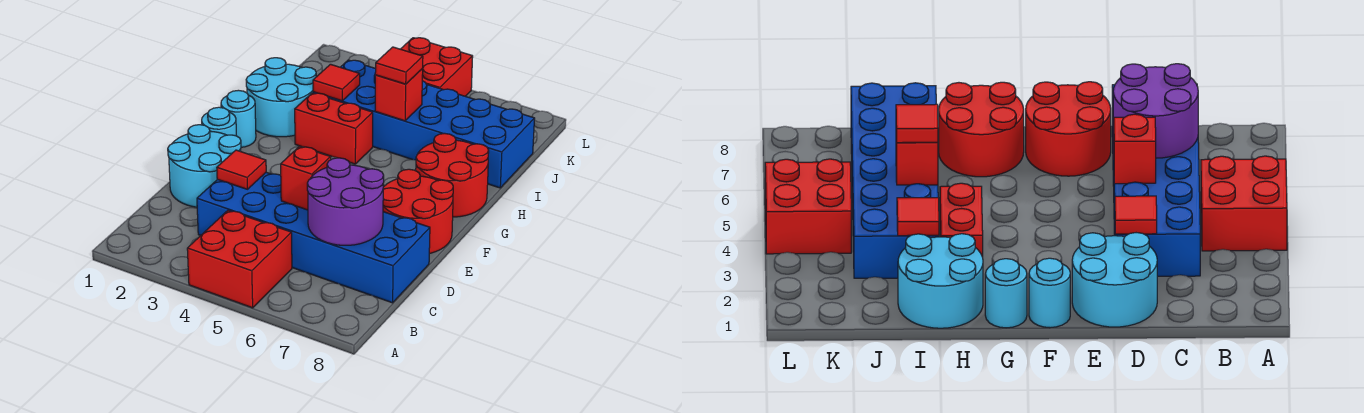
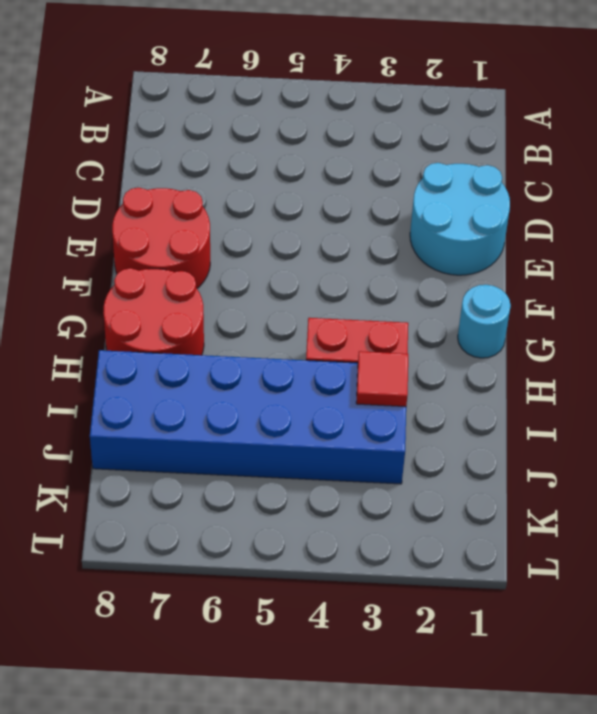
none -> red brick A4:B5 level 1
none -> blue brick C3:D8 level 1
none -> cyan round brick F1 level 1

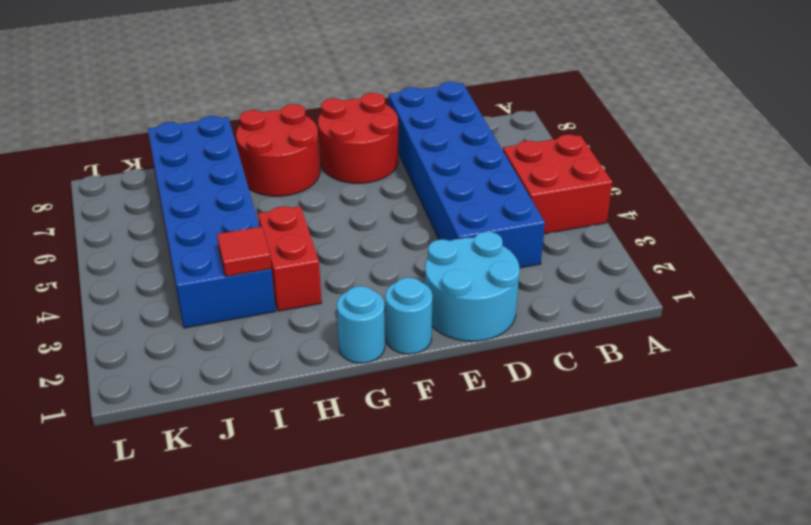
none -> cyan round brick H1:I2 level 1
none -> red brick K4:L5 level 1
none -> purple round brick C6:D7 level 2

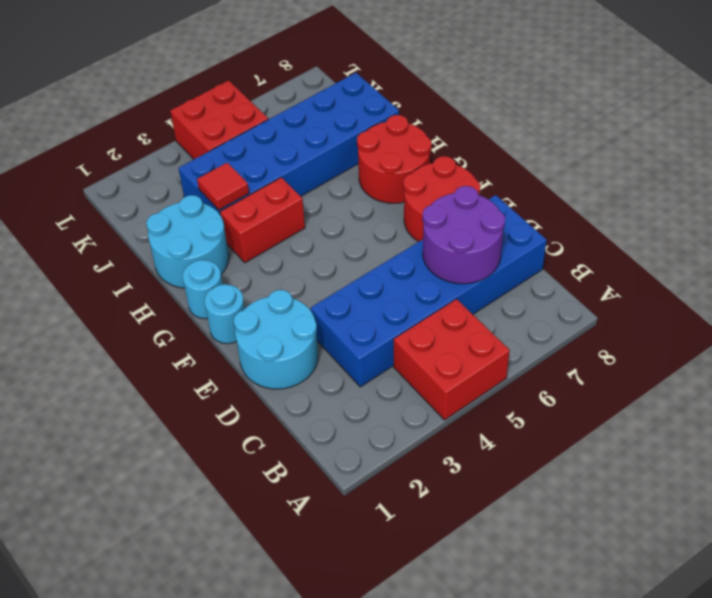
none -> red tile D3 level 2
none -> red brick D5 level 2
none -> red brick I5 level 2

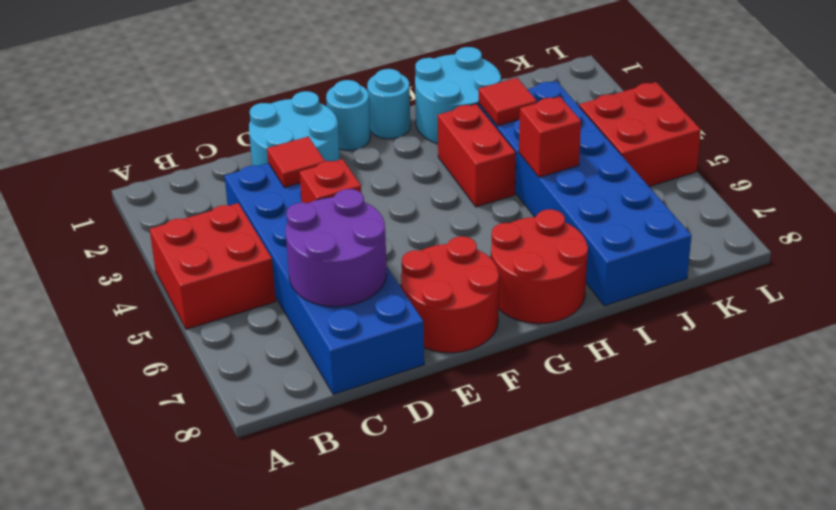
none -> red tile I5 level 3

